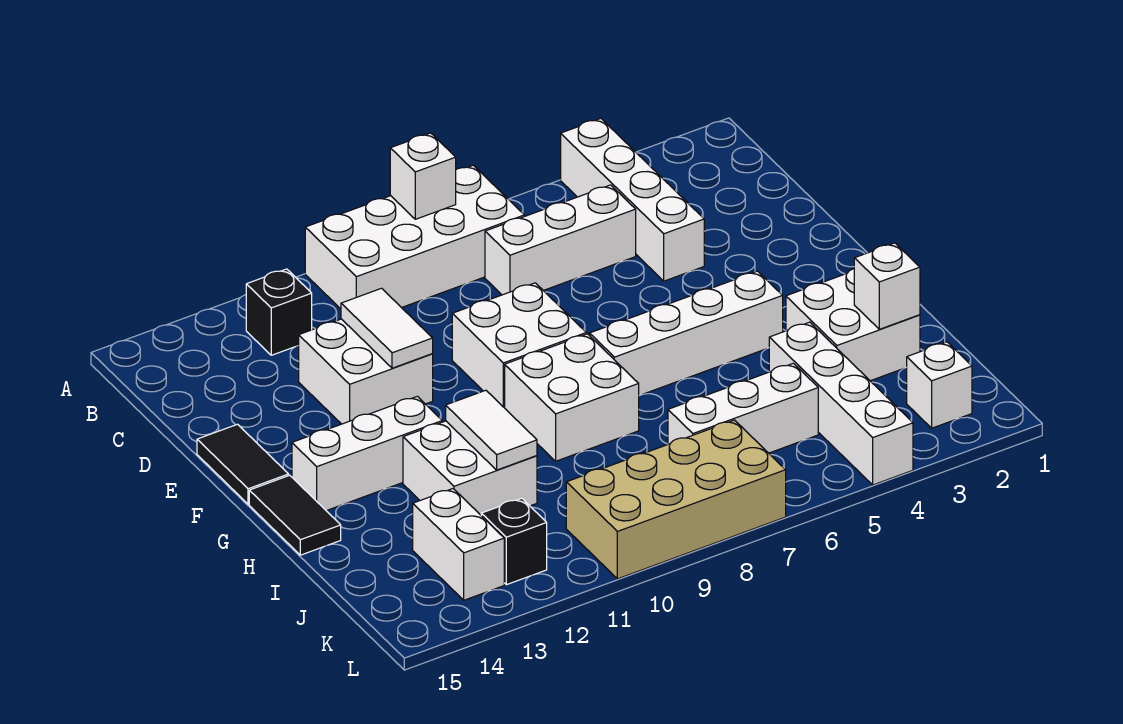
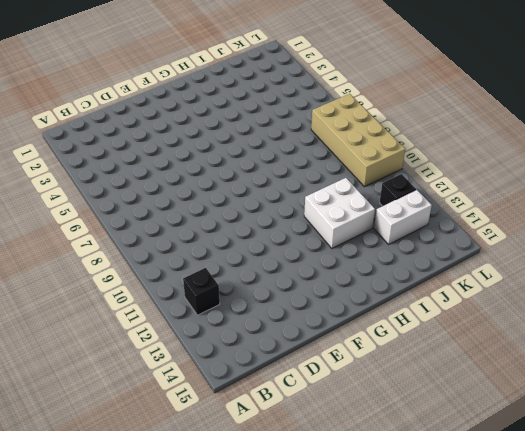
none -> white brick A4:D4 level 1
none -> white brick A7:B10 level 1
none -> white brick C5:C7 level 1

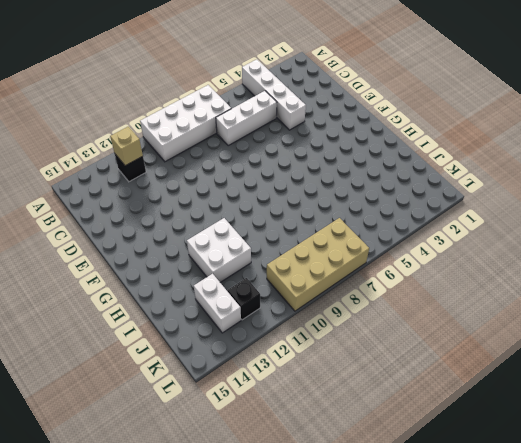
tan brick B12 level 2 -> none
none -> white brick D11:E12 level 1
none -> white brick E8:F9 level 1
none -> black tile E15:F15 level 1

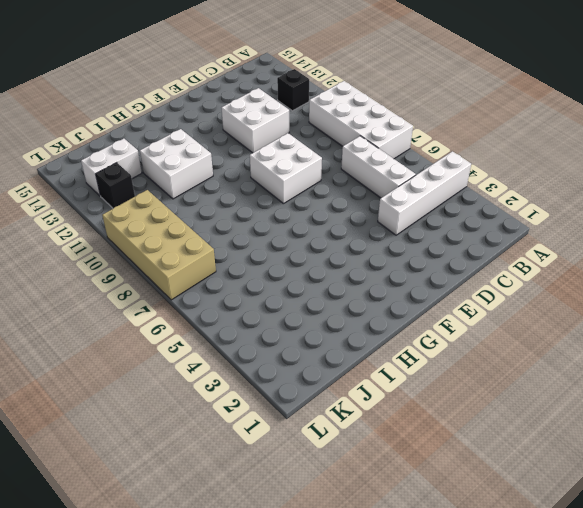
none -> black tile E15:F15 level 1
none -> white brick G4:G7 level 1
none -> white brick G8:H9 level 1

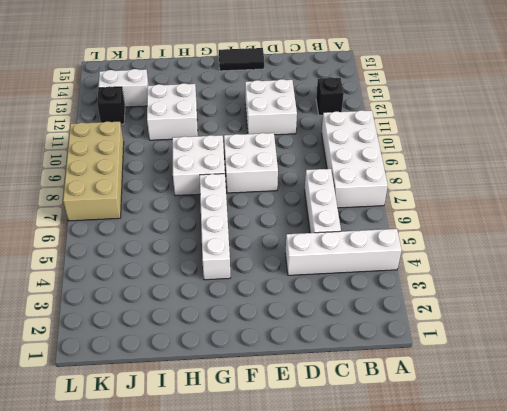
none -> white brick G12:G14 level 1
none -> black tile G15:H15 level 1
none -> white brick H2:I3 level 1

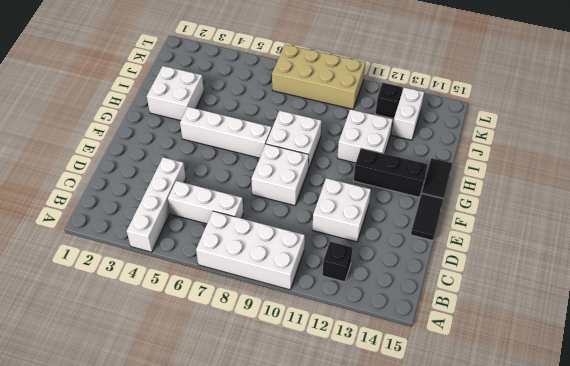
black brick G12:G14 level 1 -> white brick G12:G14 level 1
none -> white brick I4:L4 level 1
none -> white brick J5:J7 level 1
none -> white brick K2 level 1

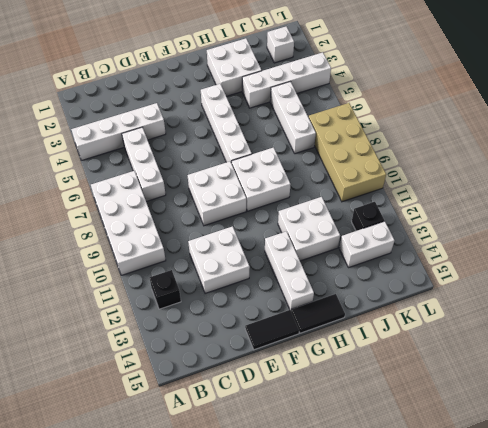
none -> white brick A8 level 2
none -> white tile D11:E11 level 2
none -> white tile H11:I11 level 2

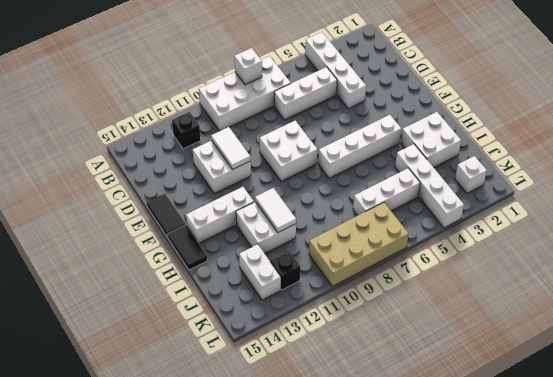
none -> white brick G8:H9 level 1
none -> white brick I2 level 2

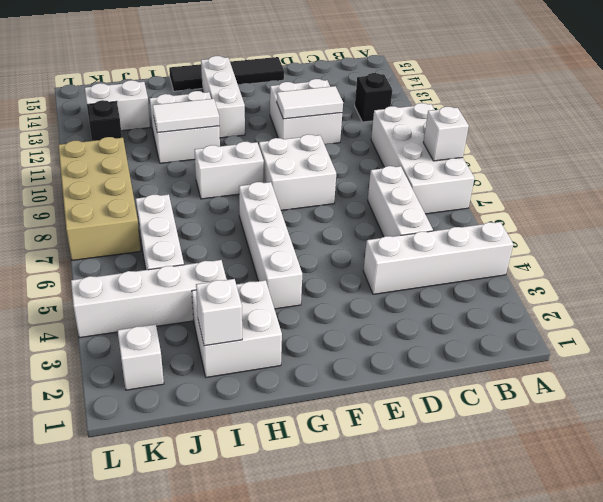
white brick G9:H9 level 1 -> white brick G8:H9 level 1

